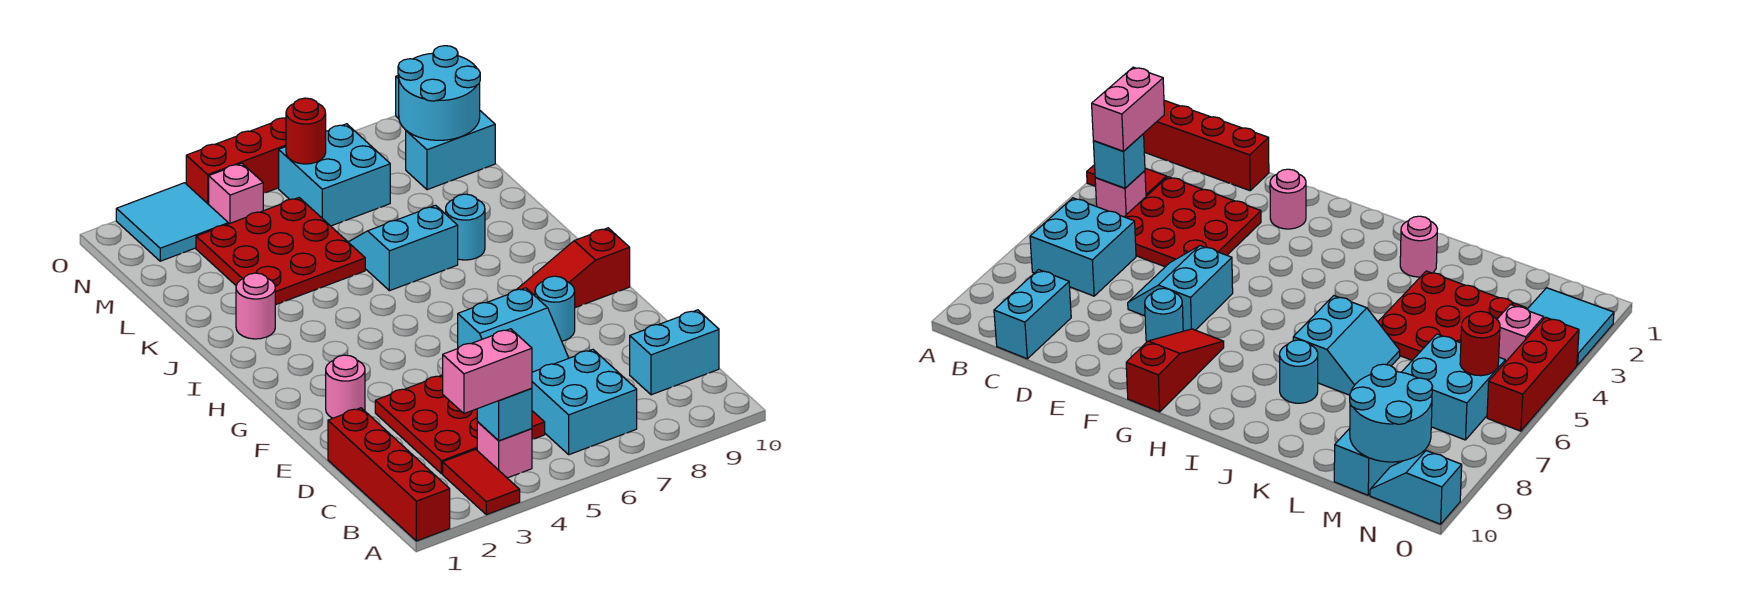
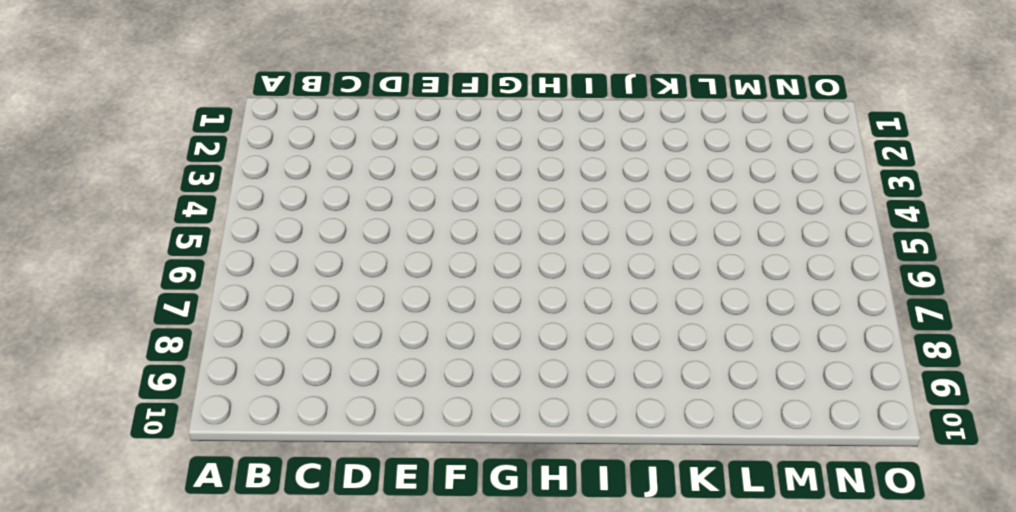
none -> red brick A1:D1 level 1
none -> red tile A3:B3 level 1
none -> pink brick B4 level 1

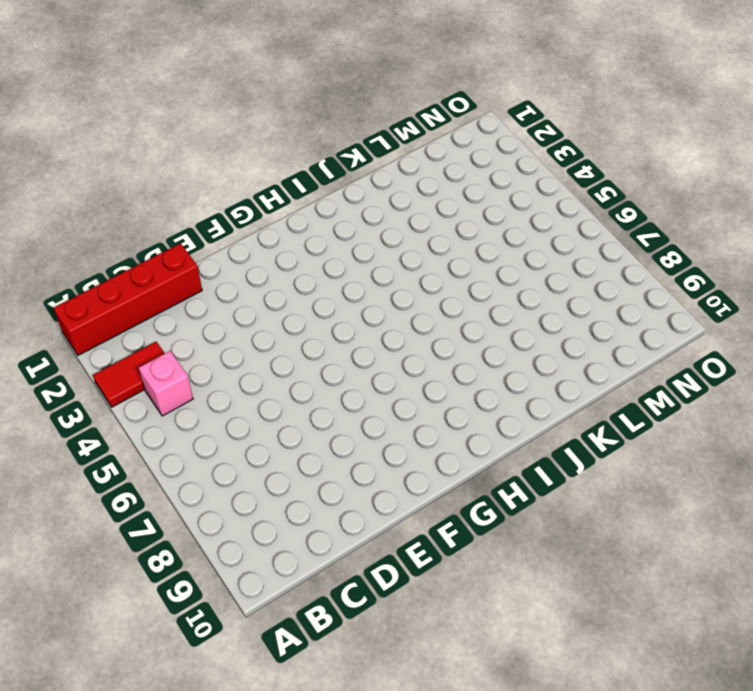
none -> cyan brick B6:C7 level 1
none -> red plate C3:E5 level 1
none -> cyan brick C9:C10 level 1

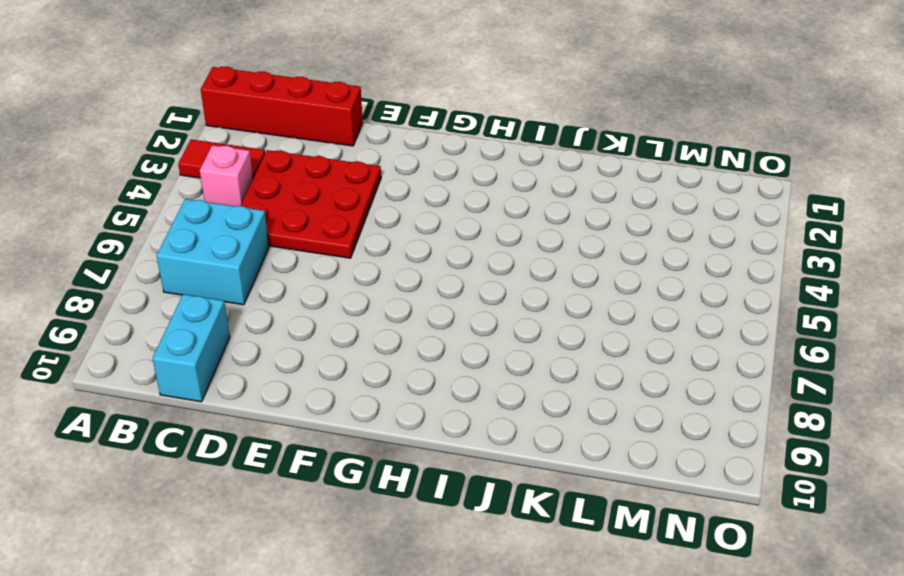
none -> cyan slope E6:F7 level 1 top F
none -> pink round brick F2 level 1
none -> cyan round brick F8 level 1

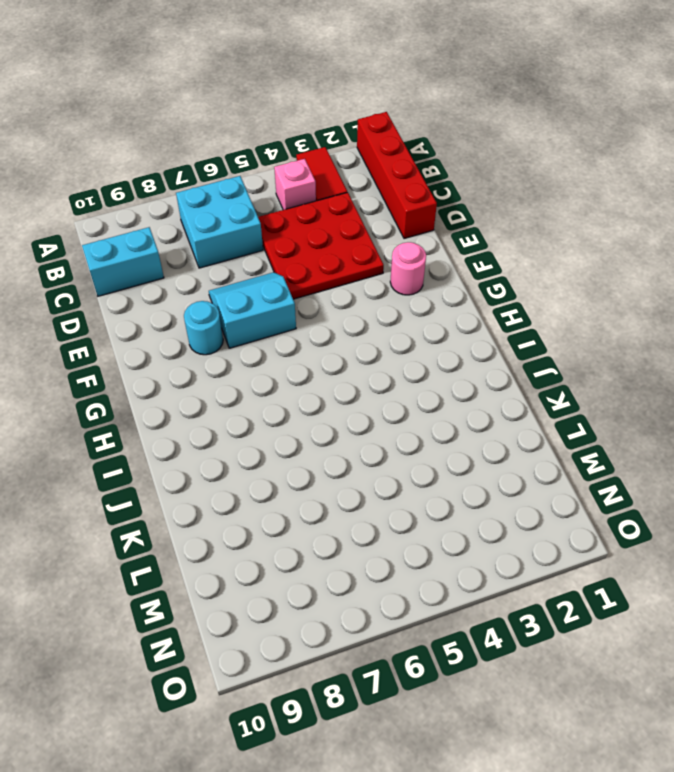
none -> red slope G8:G10 level 1 top 10
none -> pink round brick J2 level 1
none -> cyan slope J6:K7 level 1 top J

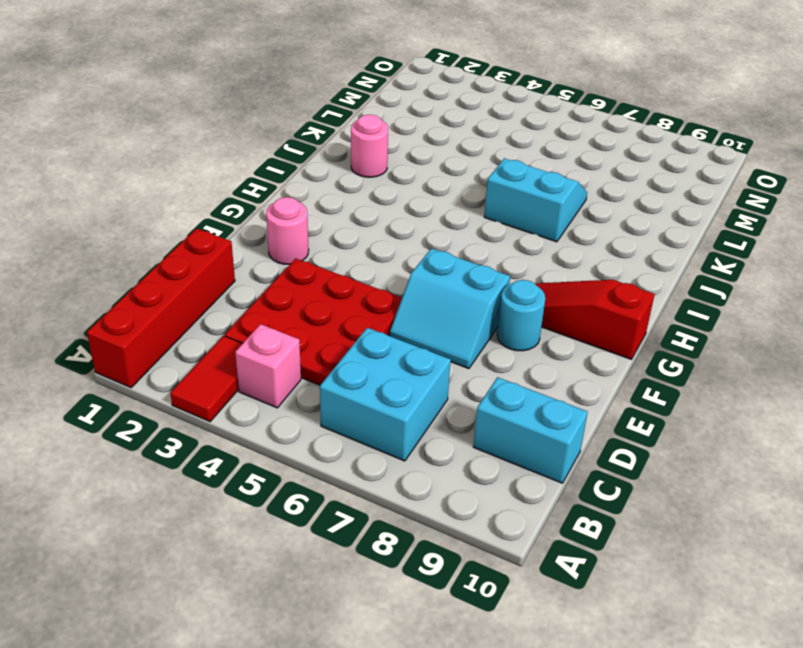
none -> cyan round brick J8 level 1
none -> red plate K3:M5 level 1
none -> cyan brick M6:N7 level 1

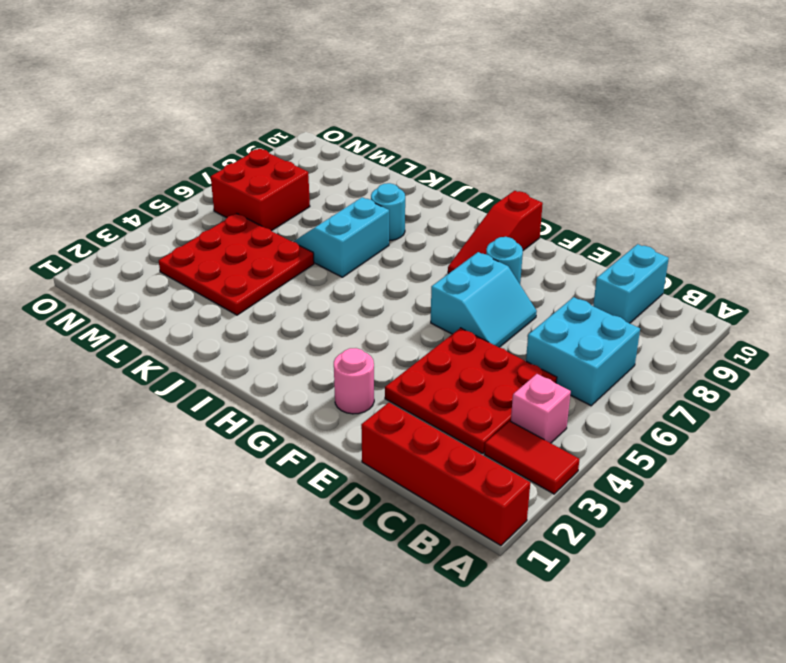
red brick M6:N7 level 1 -> cyan brick M6:N7 level 1
none -> pink round brick J2 level 1
none -> cyan brick M9:M10 level 1
none -> cyan tile N2:O3 level 1

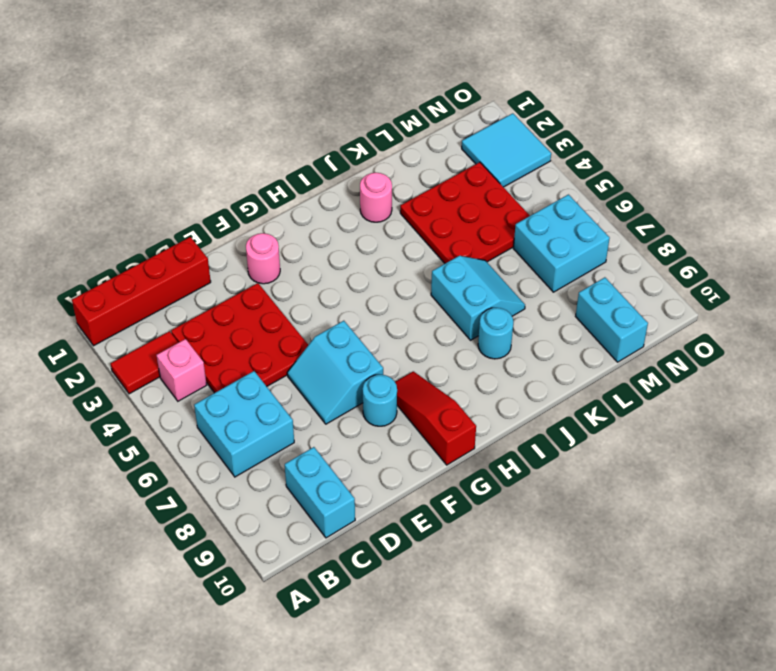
none -> pink brick N4 level 1
none -> cyan slope N10:O10 level 1 top O
none -> red brick O4:O6 level 1

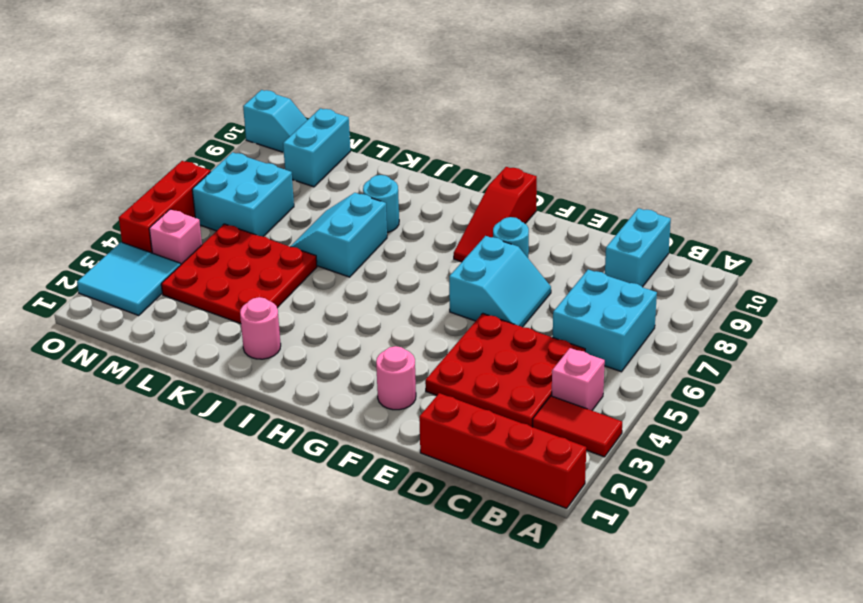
none -> cyan brick B4 level 2
none -> cyan round brick M9:N10 level 2
none -> red round brick N6 level 2

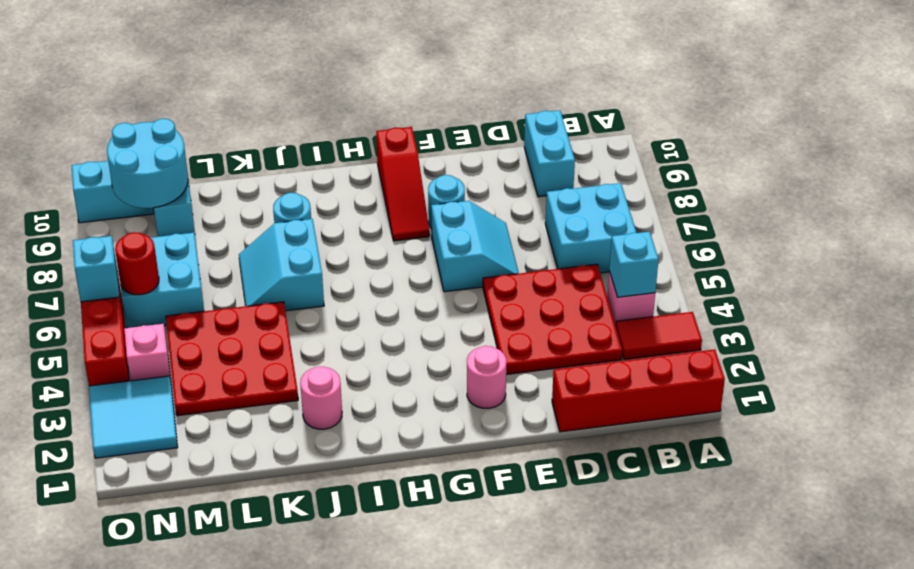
cyan brick O6 level 2 -> none
none -> pink brick B3:B4 level 3

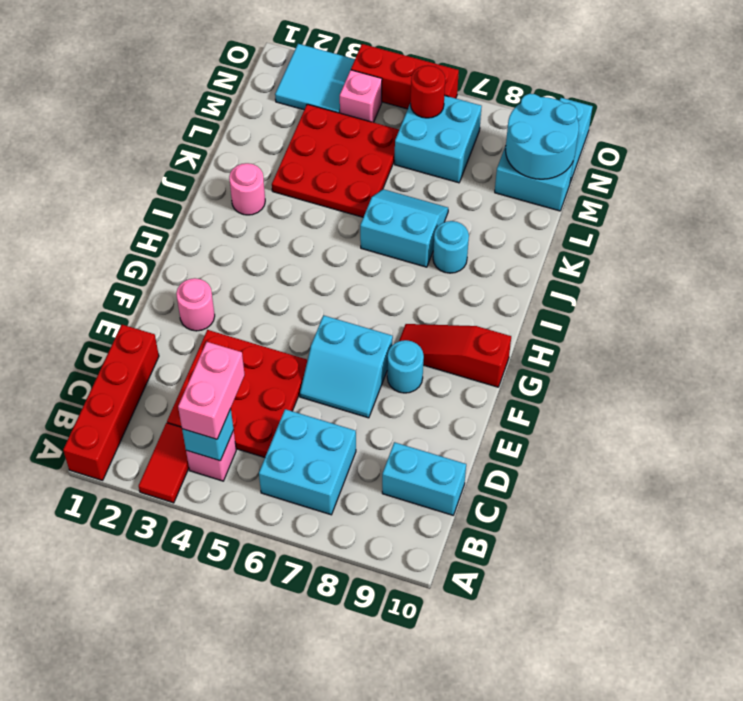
pink brick B4:C4 level 3 -> pink brick B3:B4 level 3

